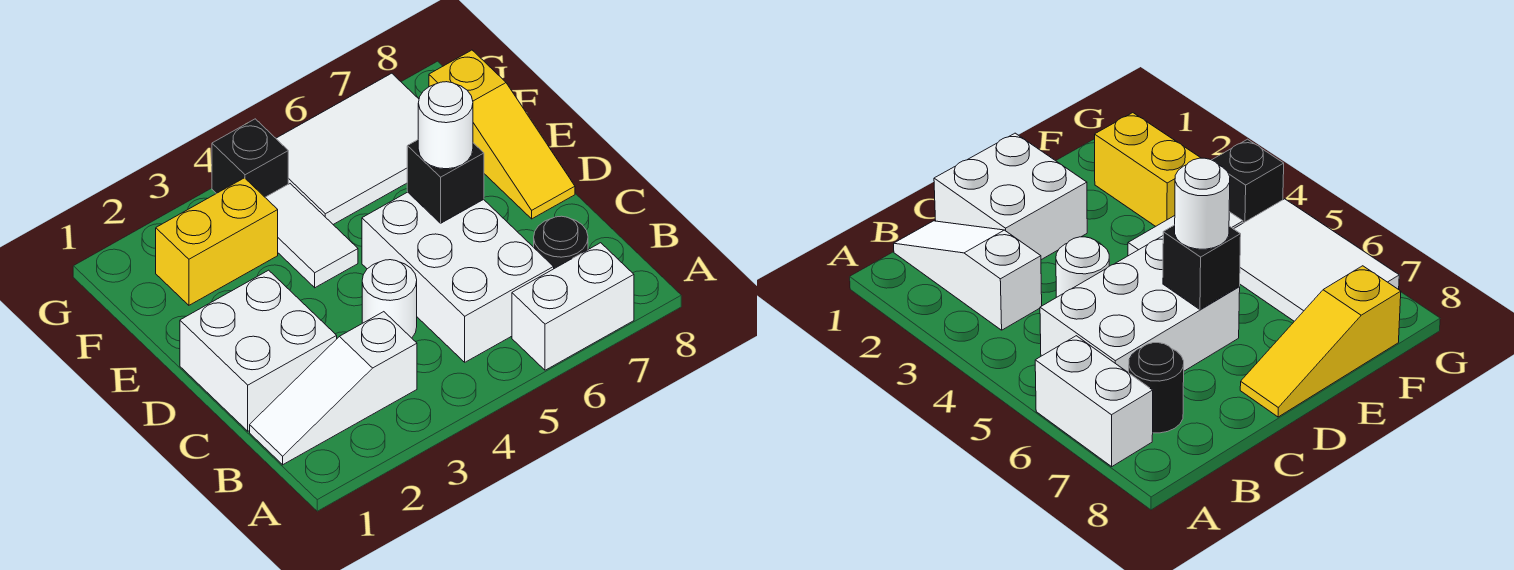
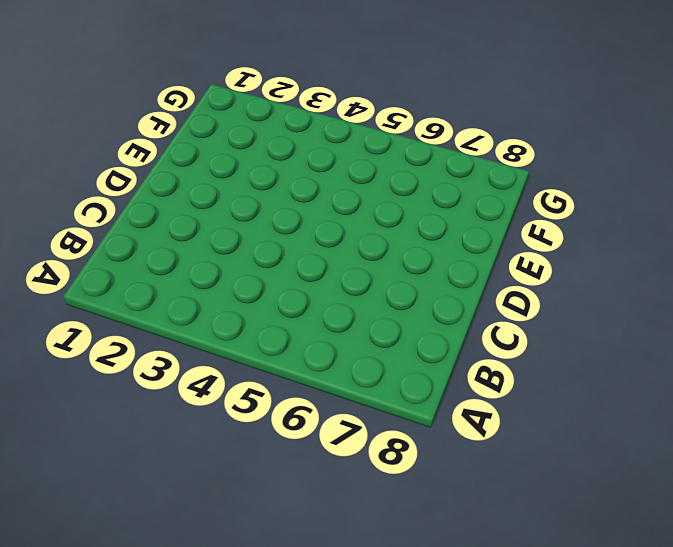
none -> white brick A6:A7 level 1
none -> white slope B1:B3 level 1 top 3
none -> white brick B5:D6 level 1

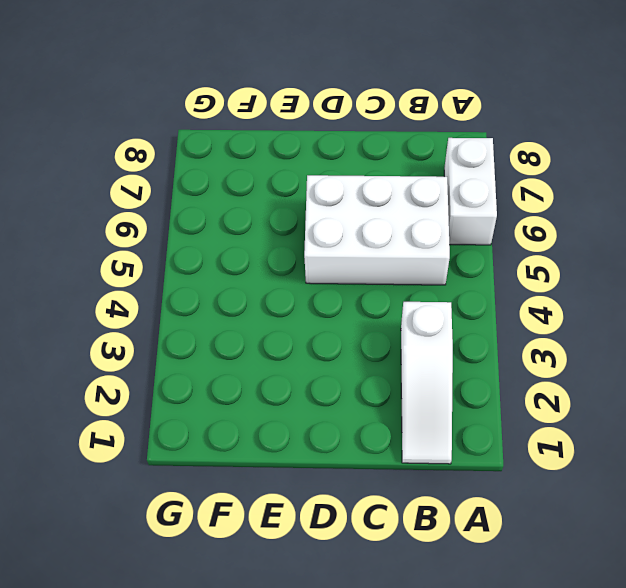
none -> black round brick B7 level 1
none -> white brick C1:D2 level 1
none -> white round brick C4 level 1

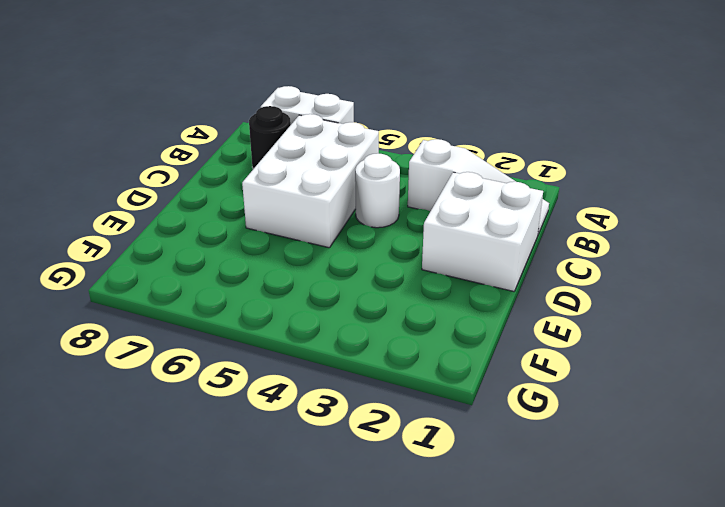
none -> yellow slope D8:F8 level 1 top F
none -> white tile E4:F4 level 1
none -> yellow brick F2:F3 level 1

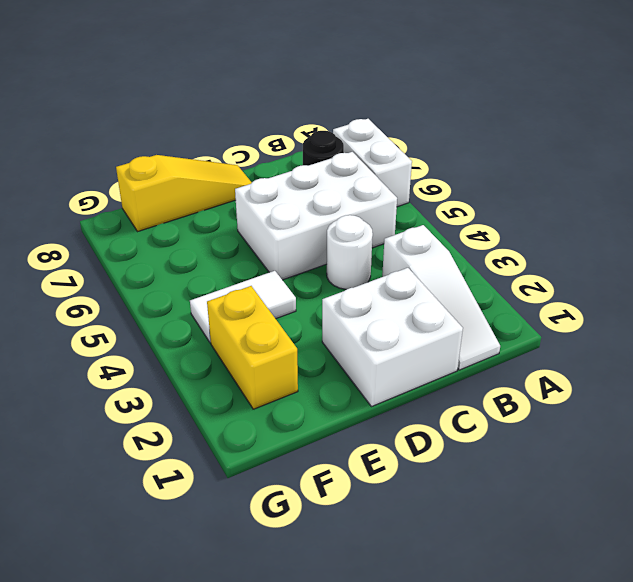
none -> white tile F5:G7 level 1
none -> black brick G4 level 1
none -> black brick D6 level 2

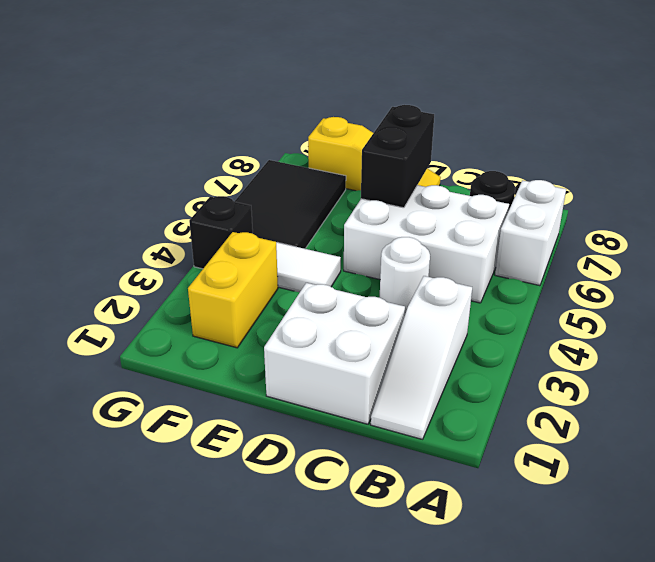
black brick D6:D7 level 2 -> black brick D6 level 2
black tile F5:G7 level 1 -> white tile F5:G7 level 1
none -> white round brick D6 level 3

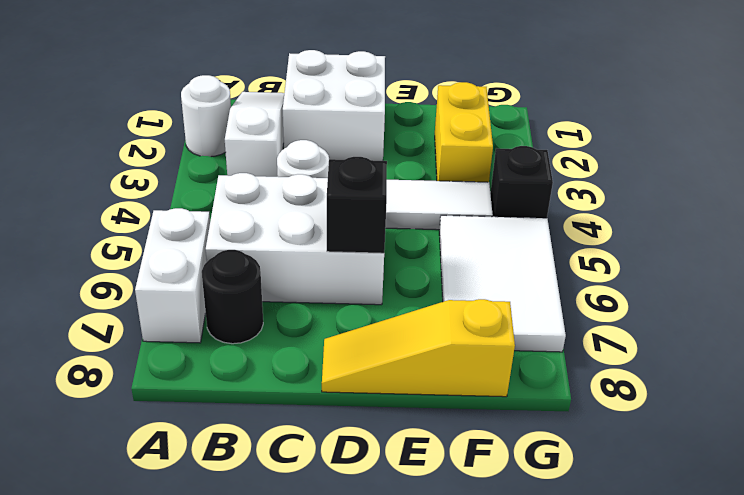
white round brick A2 level 1 -> white round brick D6 level 3

